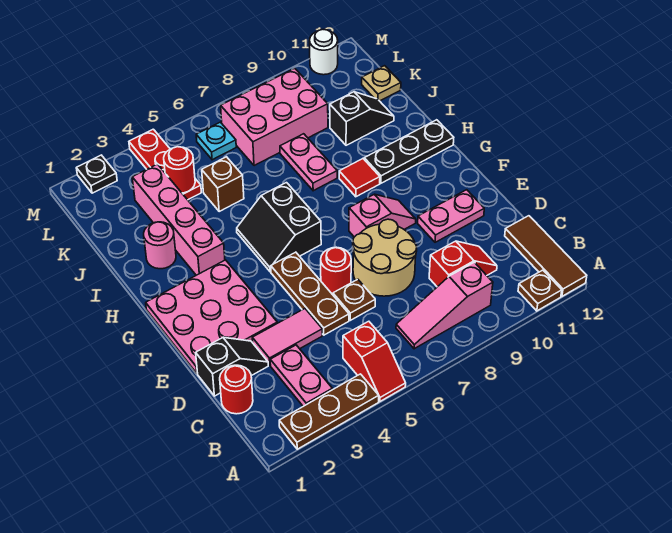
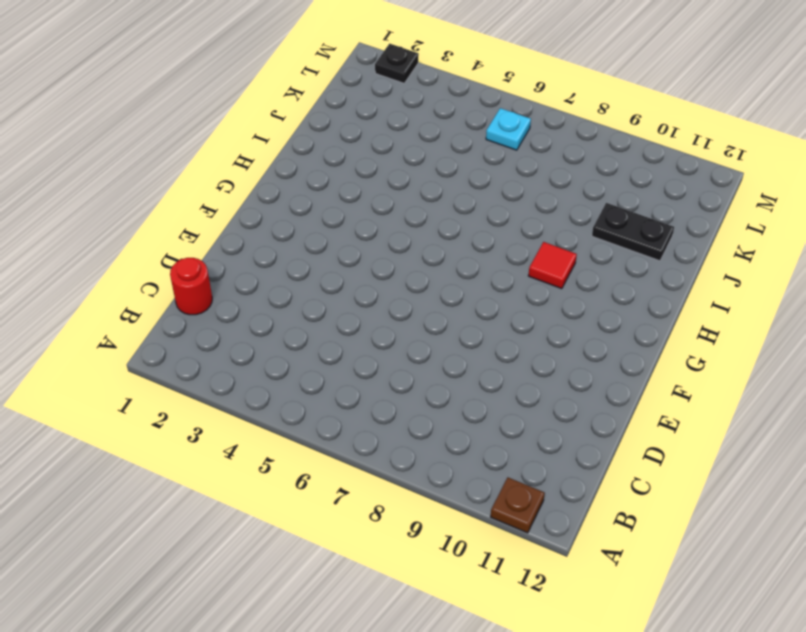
black plate J10:J11 level 1 -> black slope J10:J11 level 1 top 10
none -> brown plate A2:A4 level 1
none -> red slope A5:B5 level 1 top B
none -> brown tile A12:C12 level 1
none -> pink plate B3:C3 level 1

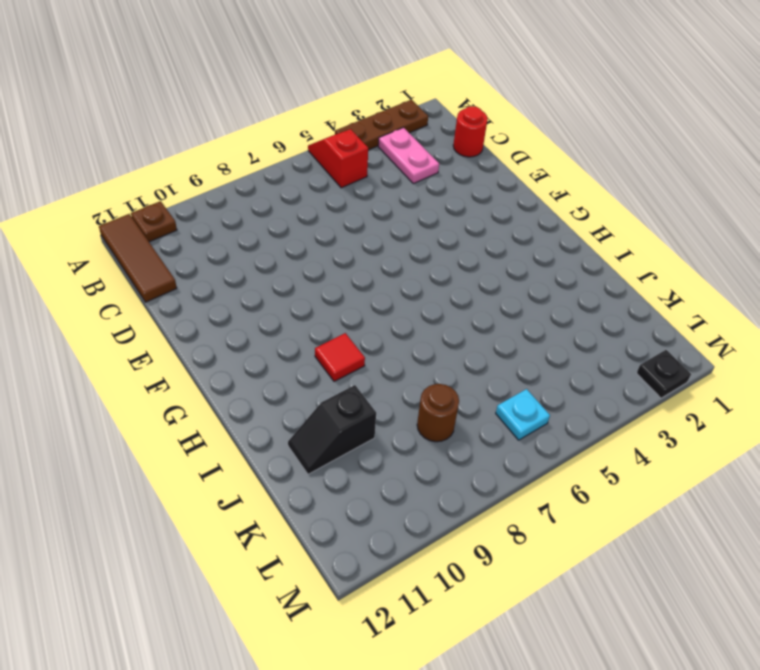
brown round brick K8 level 1 -> pink brick K7:L9 level 1
none -> pink slope B7:B9 level 1 top 9
none -> red slope C9:C10 level 1 top 9
none -> black slope D1:D2 level 1 top 1
none -> pink tile D3:D4 level 1

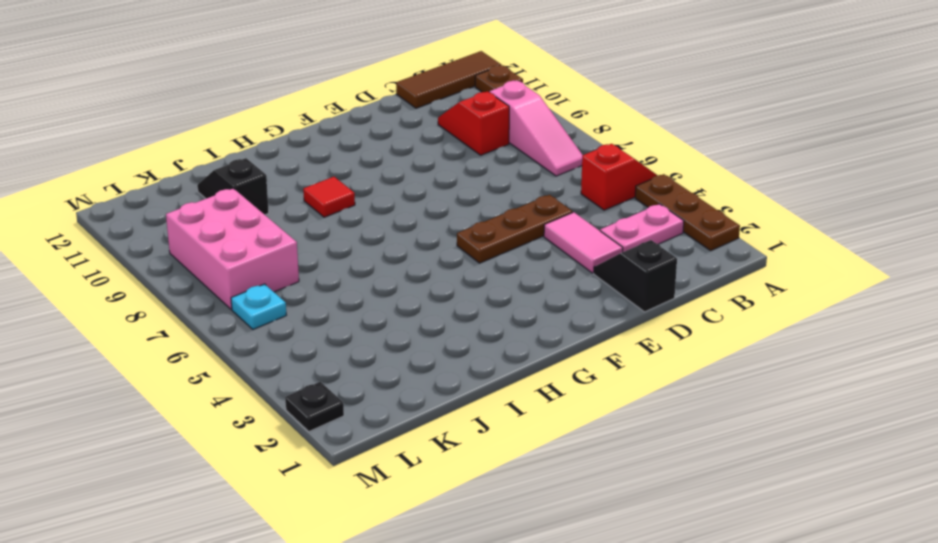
none -> red round brick C1 level 1
none -> brown plate D6 level 1
none -> tan round brick D7:E8 level 1
none -> pink plate E1:G3 level 1

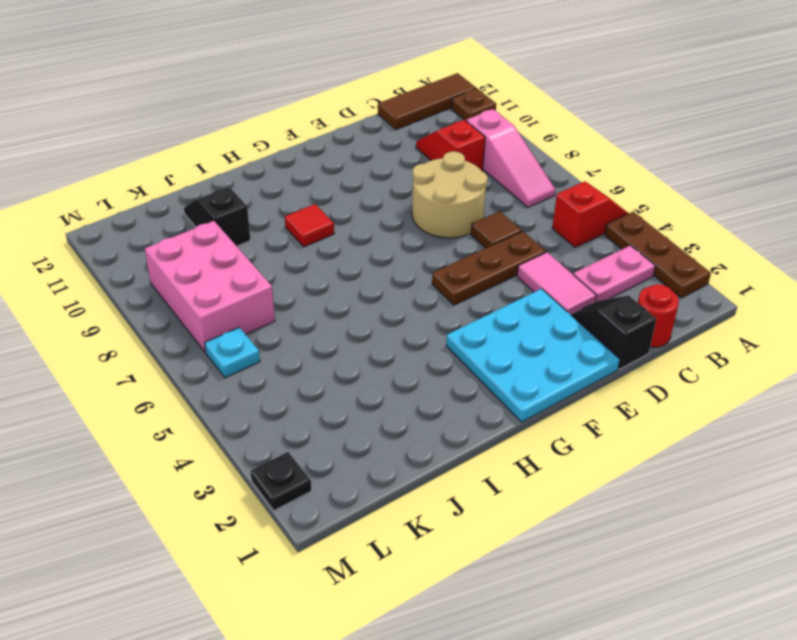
brown tile D6 level 1 -> brown plate D6 level 1
cyan plate E1:G3 level 1 -> pink plate E1:G3 level 1
none -> red round brick E6 level 1
none -> pink plate E10:E11 level 1
none -> pink slope F8:F9 level 1 top 8
none -> black slope G5:H6 level 1 top 6

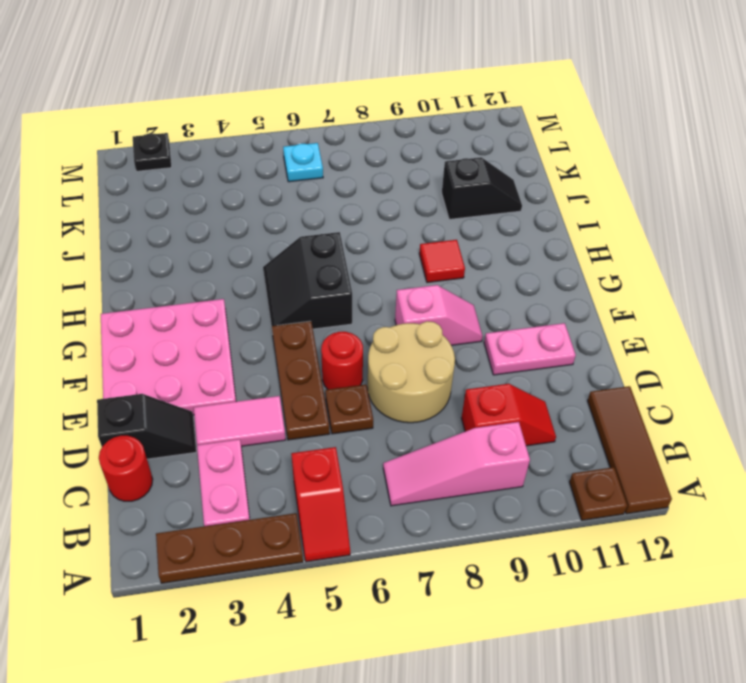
none -> pink brick H3:K3 level 1
none -> black plate H10:H12 level 1
none -> pink round brick I2 level 1
none -> pink plate I8:J8 level 1

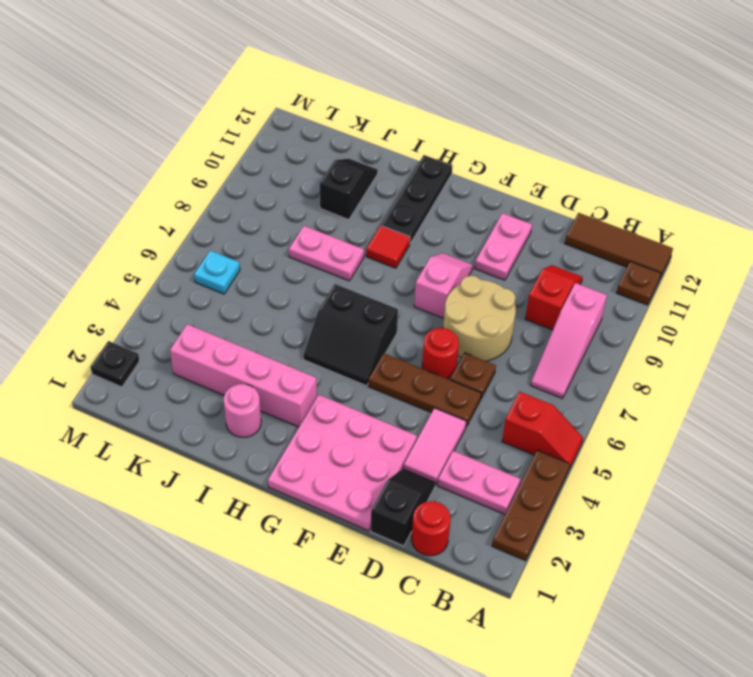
none -> brown brick J5 level 1
none -> red plate K4:M4 level 1
none -> pink brick K7:L9 level 1
none -> tan plate K12 level 1

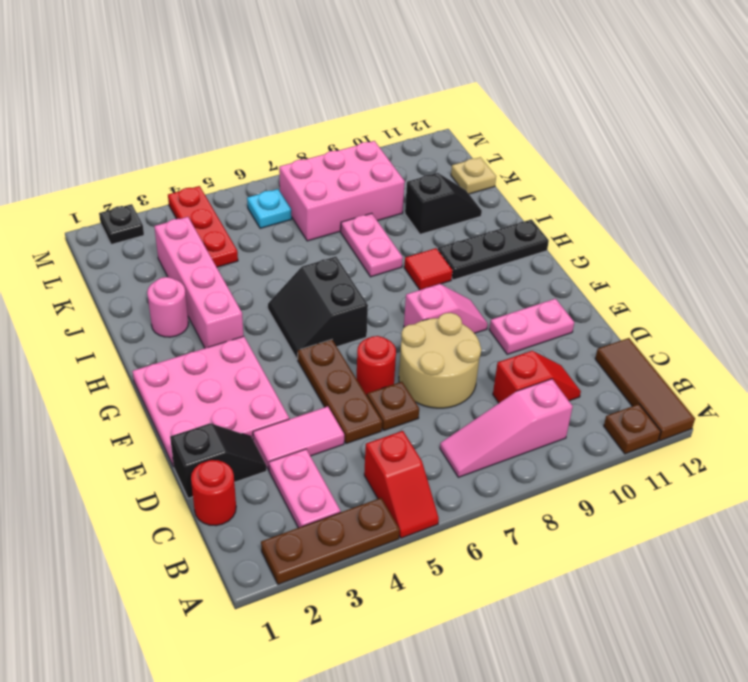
none -> brown brick J5 level 1
none -> white round brick M11 level 1
none -> red round brick K4 level 2

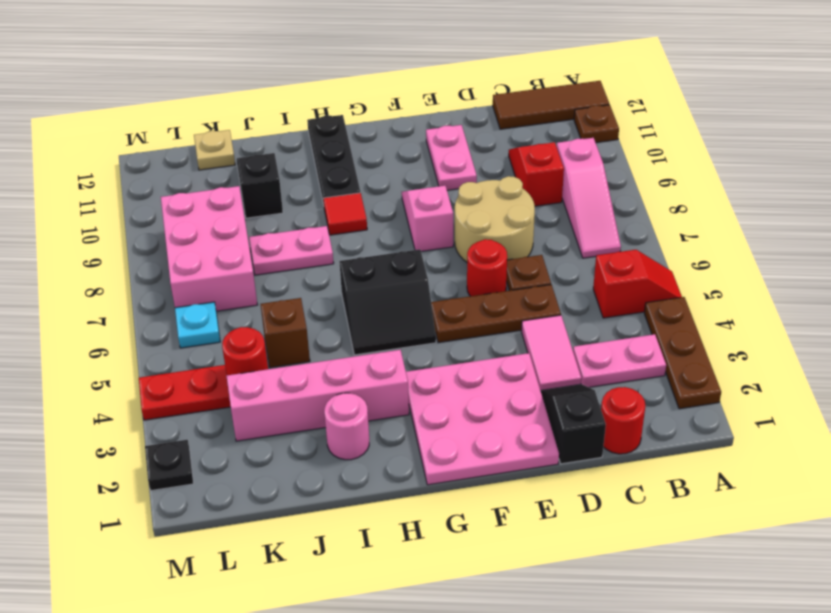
none -> white round brick M11 level 1

